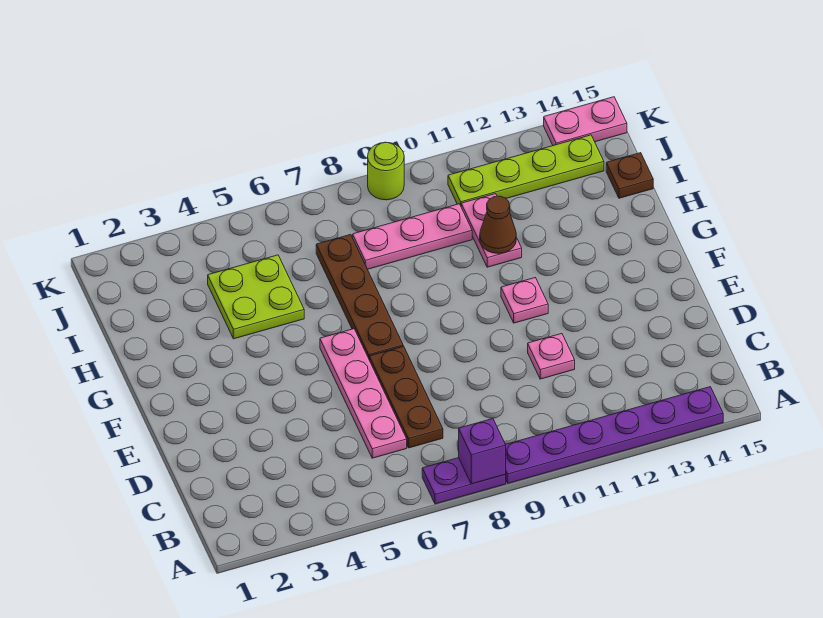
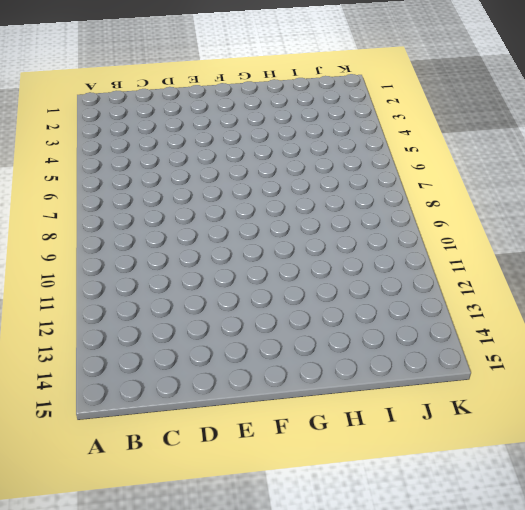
none -> purple plate A7:A8 level 1
none -> purple plate A9:A14 level 1
none -> pink plate C6:F6 level 1

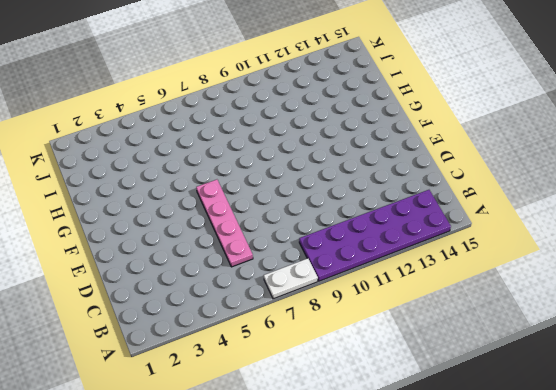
white plate A7:A8 level 1 -> purple plate A7:A8 level 1
purple plate A9:B14 level 1 -> purple plate A9:A14 level 1
none -> brown plate C7:E7 level 1
none -> pink plate D11 level 1
none -> brown plate F7:I7 level 1

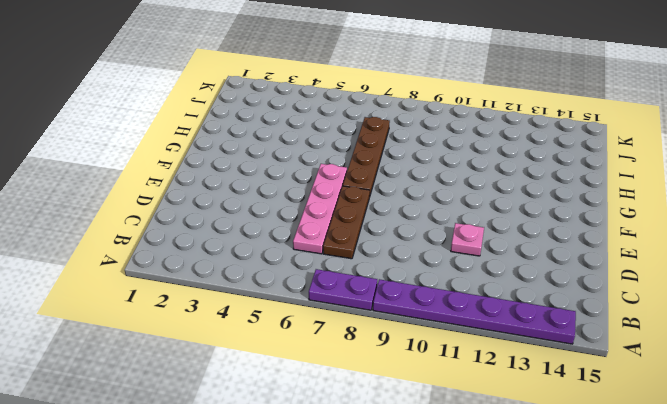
none -> pink plate F11 level 1
none -> lime plate H4:I5 level 1
none -> pink plate H11:I11 level 1

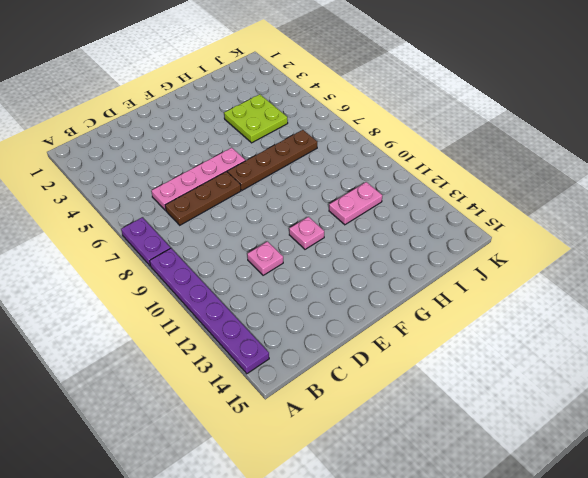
none -> pink plate I8:I10 level 1
none -> brown plate I15 level 1
none -> lime plate J11:J14 level 1

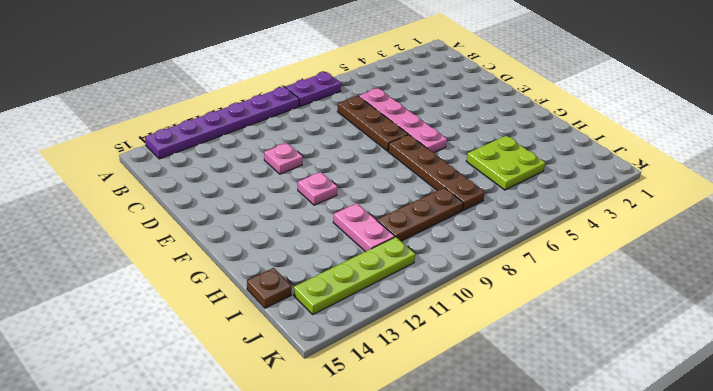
brown plate I8:I10 level 1 -> pink plate I8:I10 level 1
none -> lime round brick K9 level 1
none -> pink plate K14:K15 level 1
none -> purple brick A8 level 2

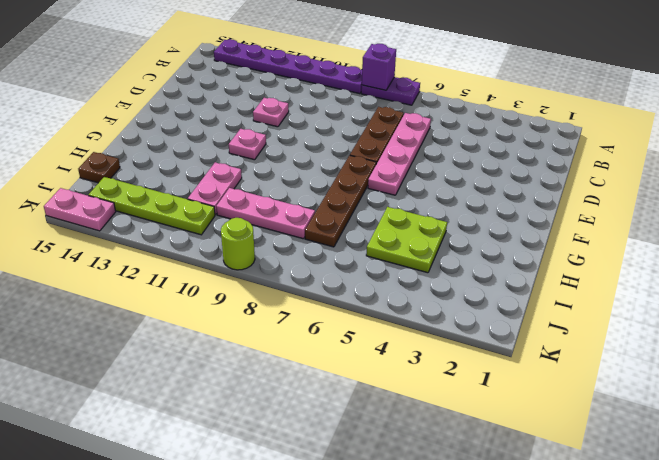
none -> brown cone H11 level 2

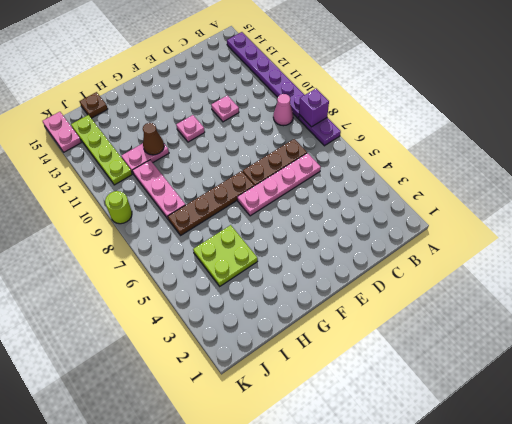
pink cone B9 level 1 -> none

